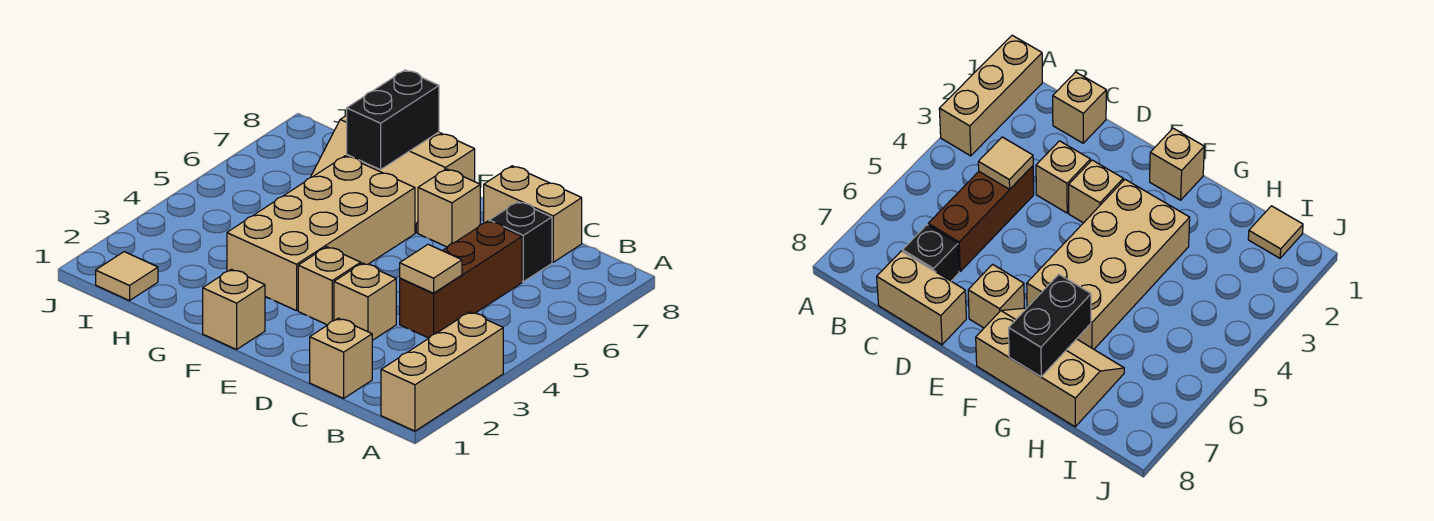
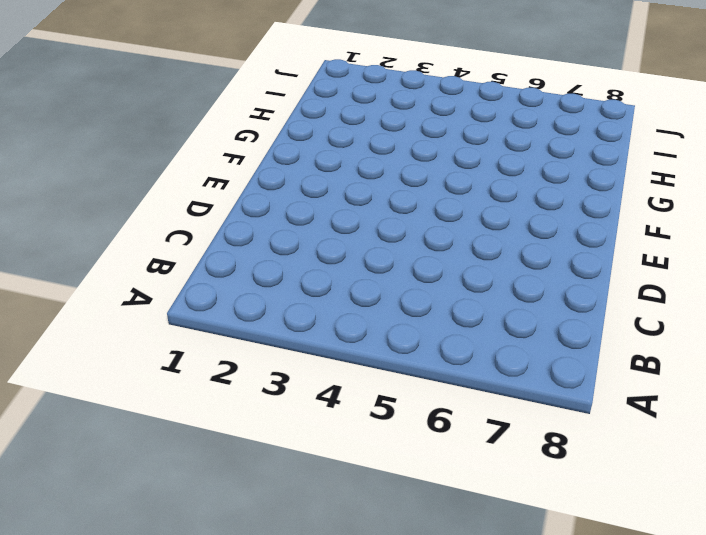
none -> tan brick A1:A3 level 1
none -> tan brick C1 level 1
none -> brown brick C4:C6 level 1

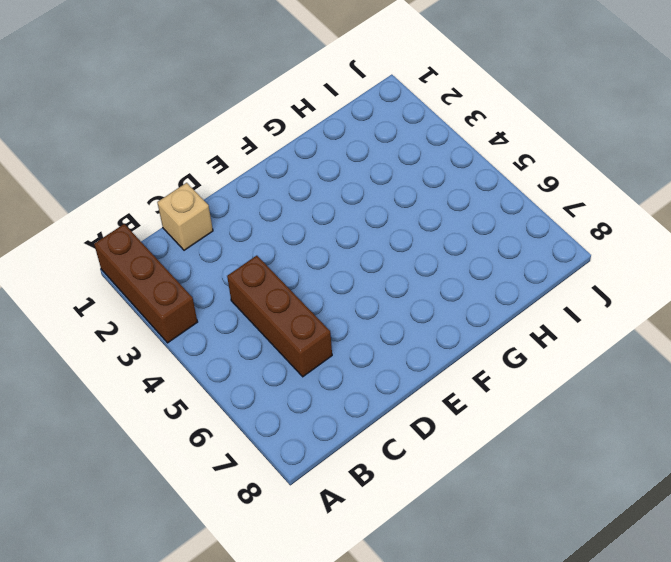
brown brick A1:A3 level 1 -> tan brick A1:A3 level 1
none -> black brick C7 level 1
none -> tan brick C8:D8 level 1
none -> tan brick D3 level 1

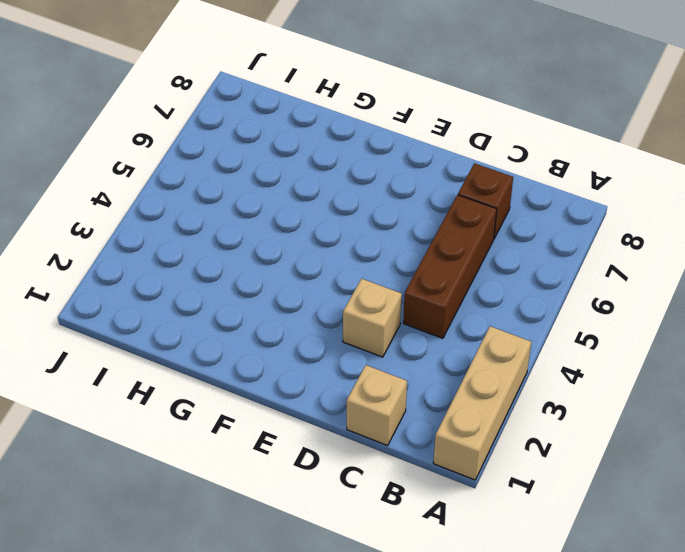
brown brick C7 level 1 -> black brick C7 level 1
none -> tan brick C8:D8 level 1
none -> tan brick E3 level 1
none -> tan brick E7 level 1

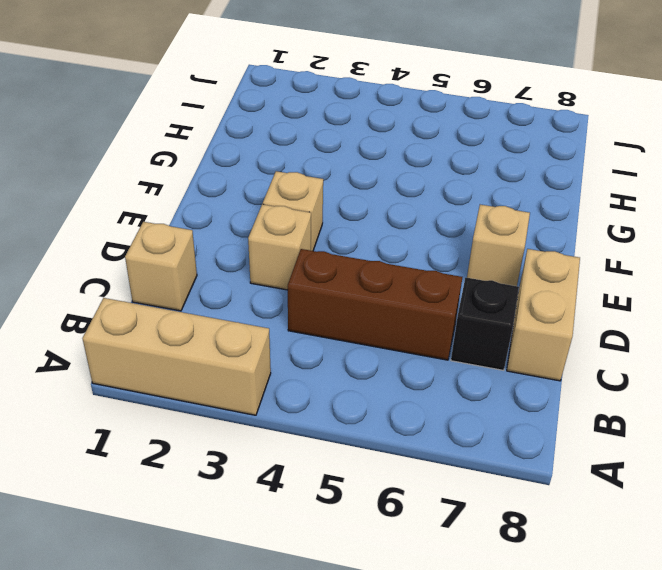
none -> tan brick F1 level 1
none -> tan brick F3:G6 level 1
none -> tan slope F7:H8 level 1 top 8

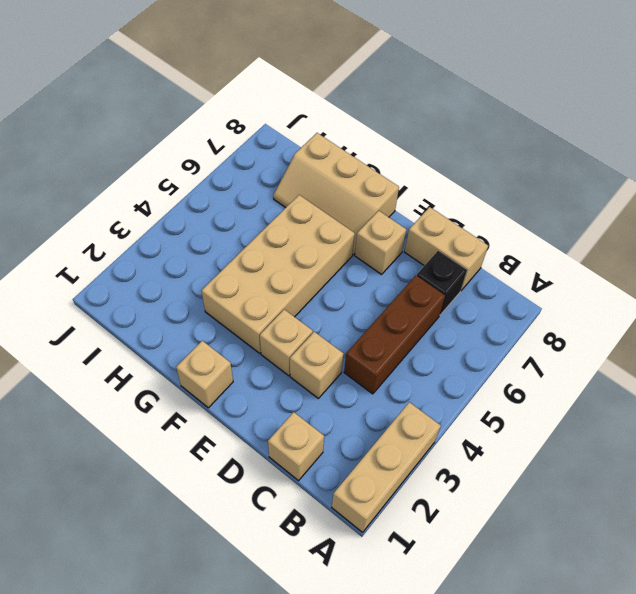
none -> tan tile I1 level 1
none -> tan tile C4 level 2
none -> black brick G7:G8 level 2

